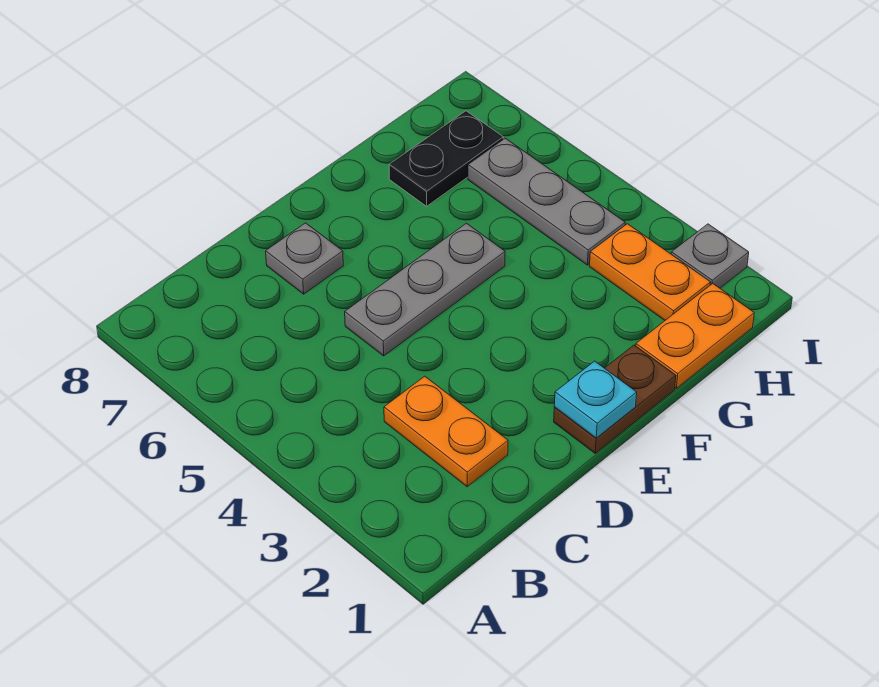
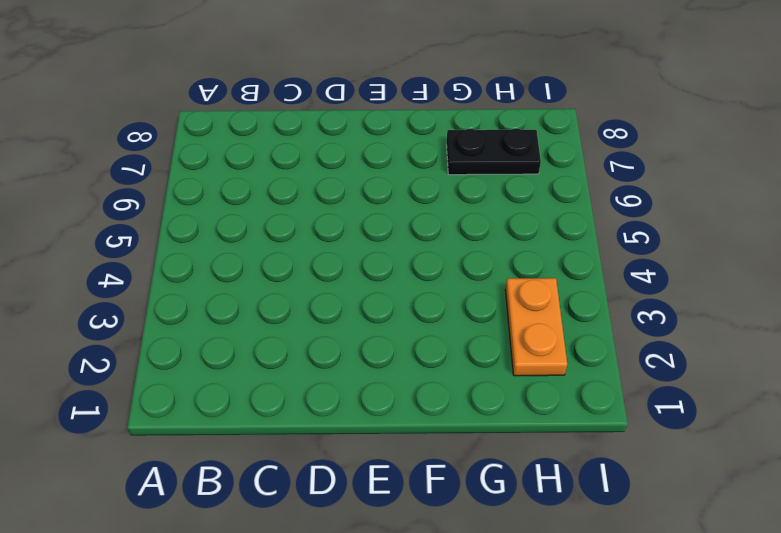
none -> orange plate C2:C3 level 1
none -> grey plate D5:F5 level 1

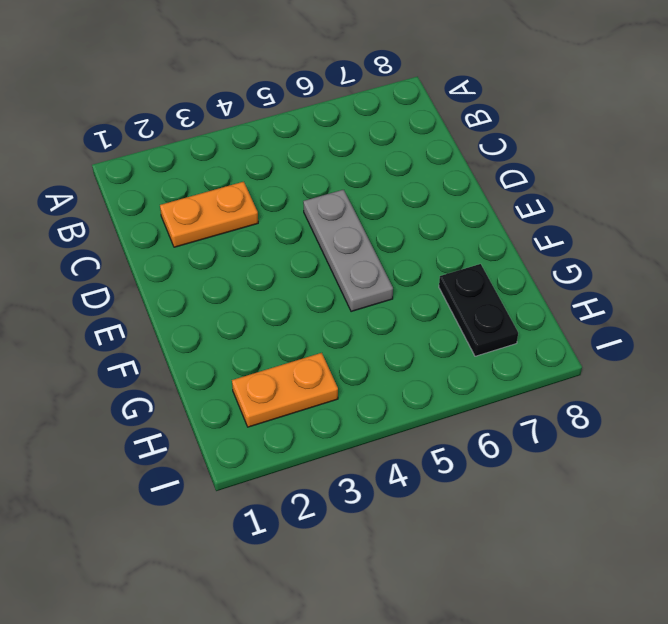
none -> grey plate D7 level 1
none -> brown plate E1:F1 level 1

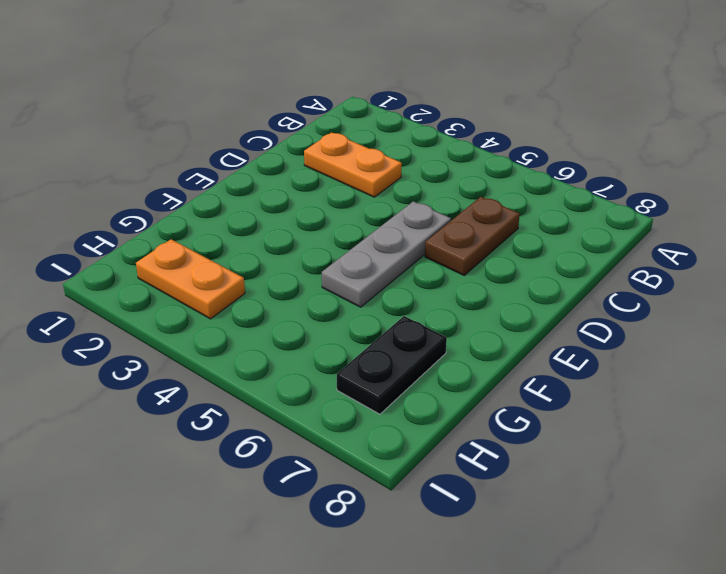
brown plate C6:D6 level 1 -> brown plate E1:F1 level 1
none -> grey plate D7 level 1
none -> orange plate G1:H1 level 1

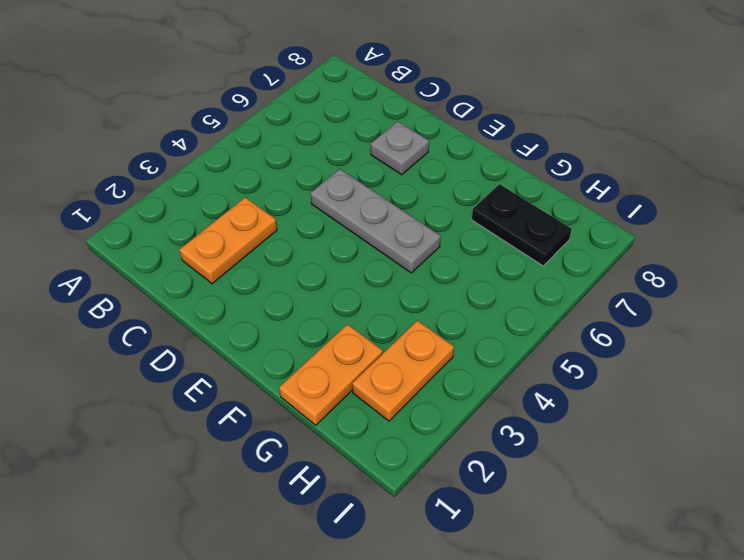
orange plate G1:G2 level 1 -> orange plate G1:H1 level 1
none -> brown plate E1:F1 level 1
none -> grey plate H4:H6 level 1

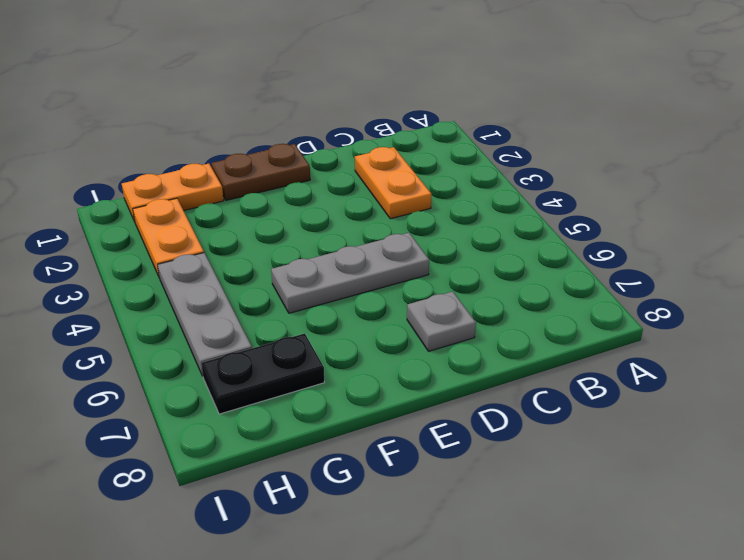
none -> grey plate I2 level 1
none -> cyan plate E1 level 2

